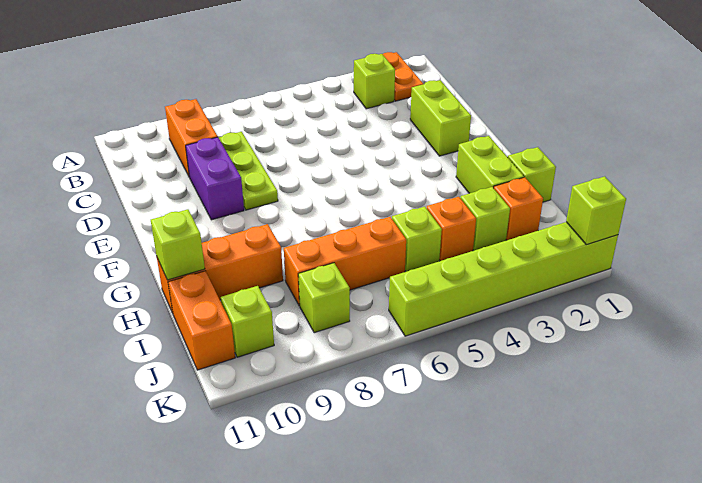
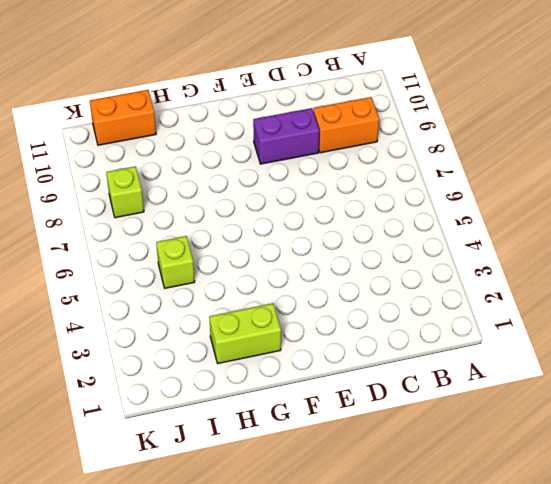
none -> orange plate A2:B2 level 1
none -> lime brick B3 level 1
none -> lime plate C8:E8 level 1

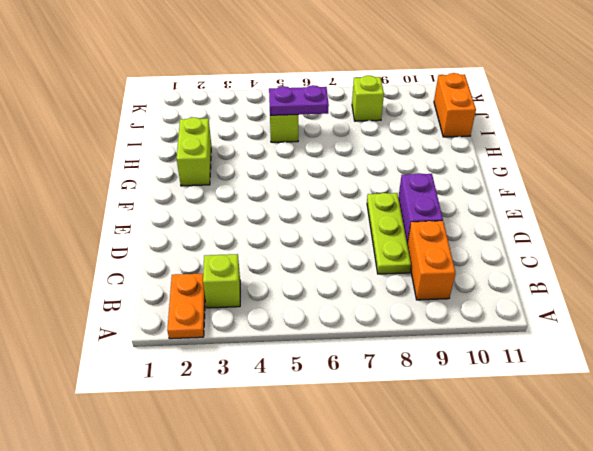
purple plate I5:I6 level 2 -> none
none -> lime brick D2:E2 level 1
none -> lime brick H1 level 1
none -> orange brick H9:H11 level 1

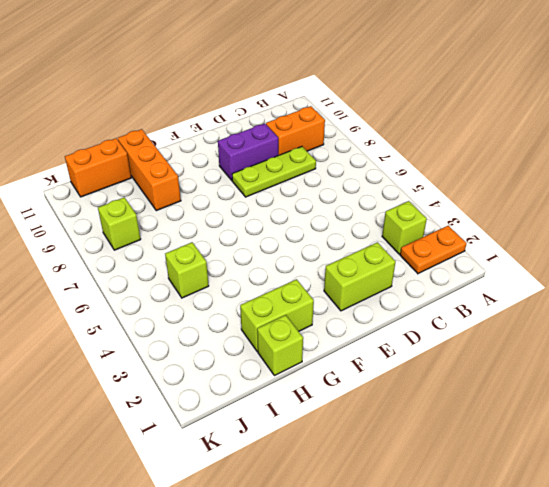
none -> orange brick I2 level 1
none -> lime brick I3 level 1
none -> orange brick I4 level 1

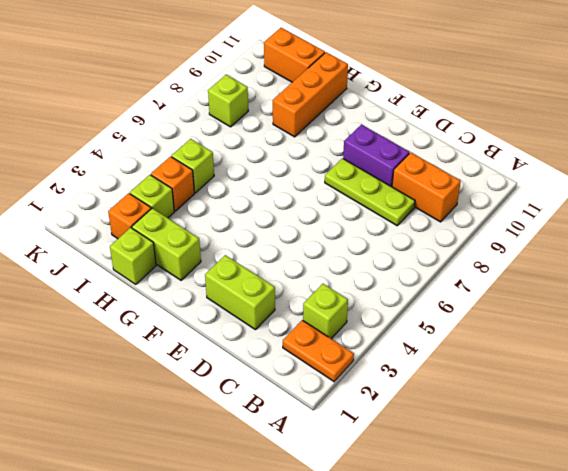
none -> orange brick I6:I8 level 1
none -> lime brick J10 level 1
none -> lime brick K1:K6 level 1

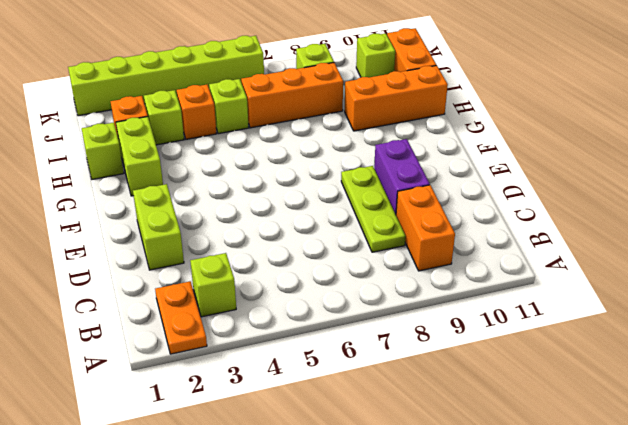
none -> lime brick H11 level 2
none -> lime brick K1 level 2

